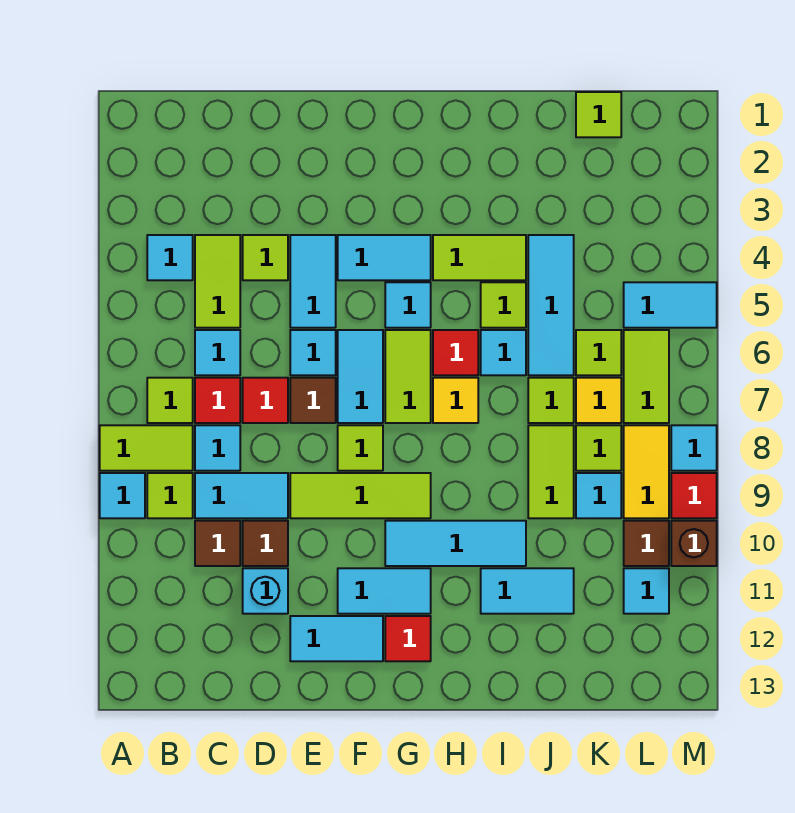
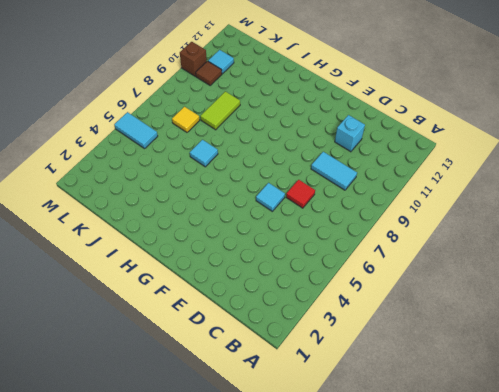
none -> lime tile A8:B8 level 1
none -> cyan tile A9 level 1
none -> cyan tile B4 level 1
none -> lime tile B7 level 1

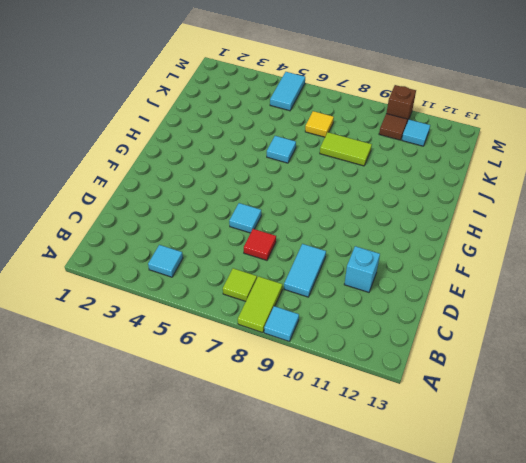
none -> lime tile B9 level 1
none -> lime tile C4:C5 level 1
none -> cyan tile C6 level 1
none -> red tile C7 level 1

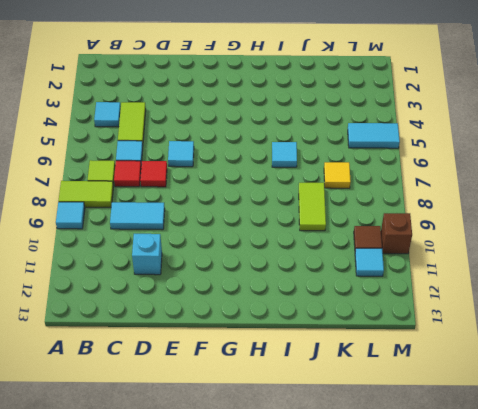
none -> lime tile B9 level 1
none -> cyan tile C8 level 1
none -> brown tile C10 level 1
none -> lime tile D4 level 1

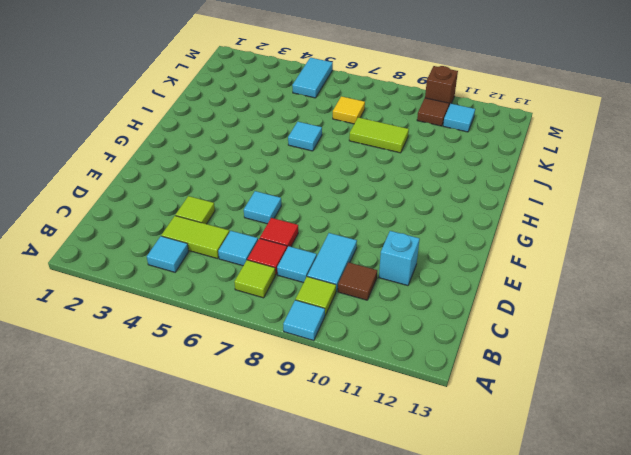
none -> lime tile A8:B8 level 1
none -> brown tile D10 level 1
none -> cyan tile E4:E5 level 1
none -> brown tile E7 level 1

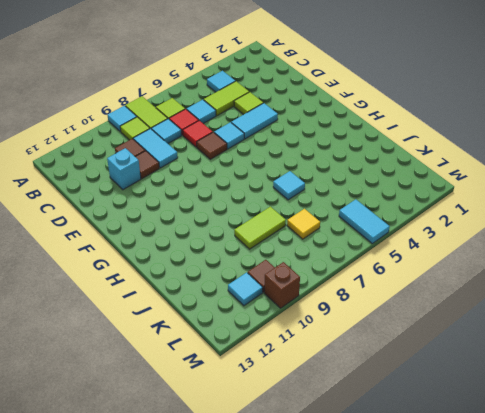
none -> lime tile E9:G9 level 1
none -> cyan tile E12:F12 level 1
none -> cyan tile F4:G4 level 1
none -> cyan tile F6:F7 level 1

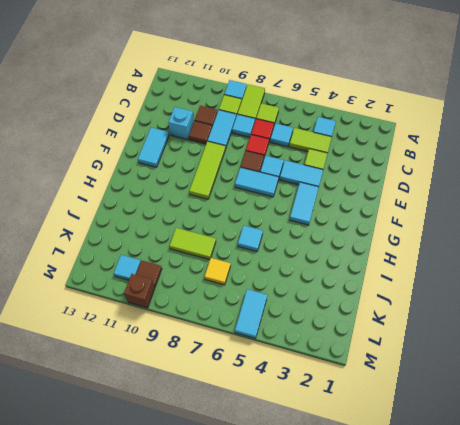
none -> lime tile F8 level 1
none -> cyan tile F11:G11 level 1
none -> cyan tile G5 level 1
none -> lime tile G6:G7 level 1

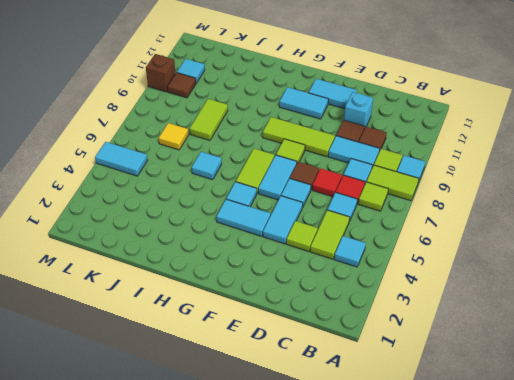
none -> cyan tile G10:I10 level 1
none -> red tile G12 level 1
none -> lime tile H4:I4 level 1
none -> red tile H6 level 1

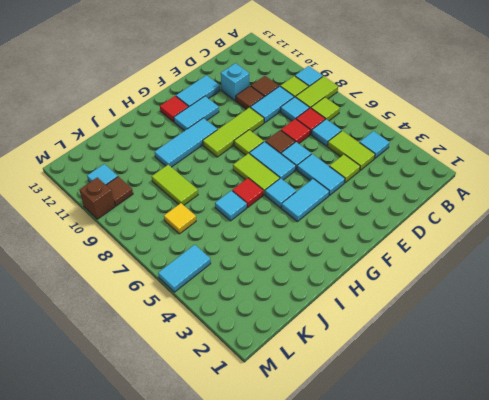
none -> lime tile H4:I4 level 1
none -> yellow tile H7 level 1
none -> lime tile I5 level 1
none -> cyan tile I11:J11 level 1

